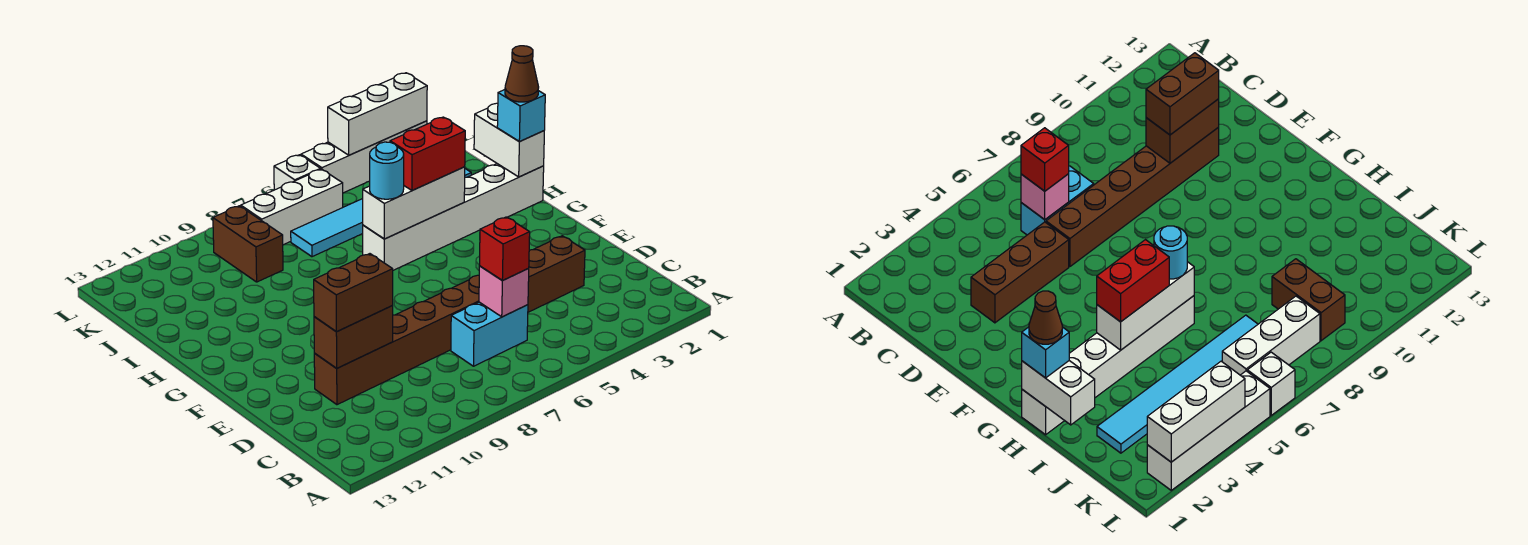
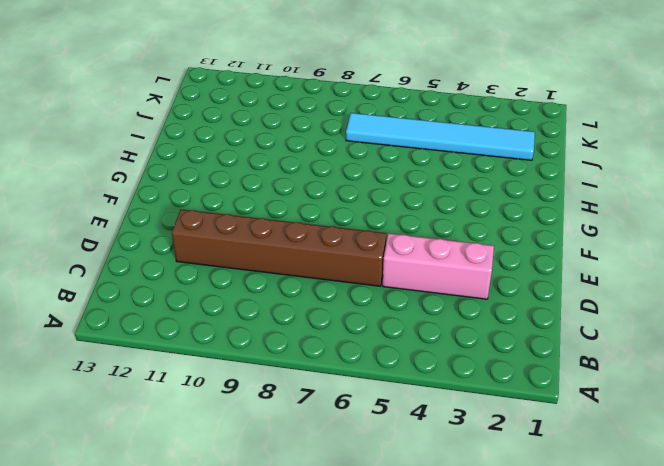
pink brick D3:D5 level 1 -> brown brick D3:D5 level 1
none -> cyan brick C6:C7 level 1
none -> white brick H1:H6 level 1
none -> brown brick J9:K9 level 1

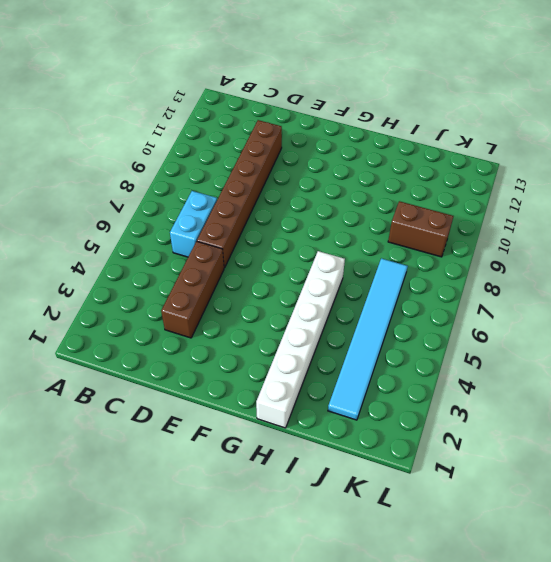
none -> white brick K6:K8 level 1
none -> white brick L2:L5 level 1
none -> white brick L6 level 1

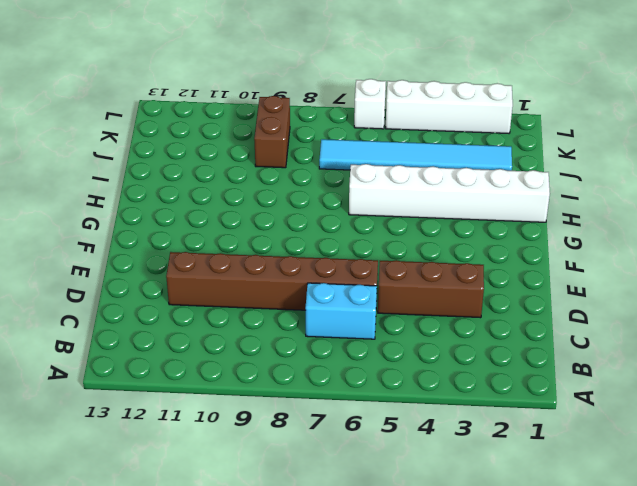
none -> white brick K6:K8 level 1
none -> pink brick C6 level 2
none -> brown brick D10:D11 level 2

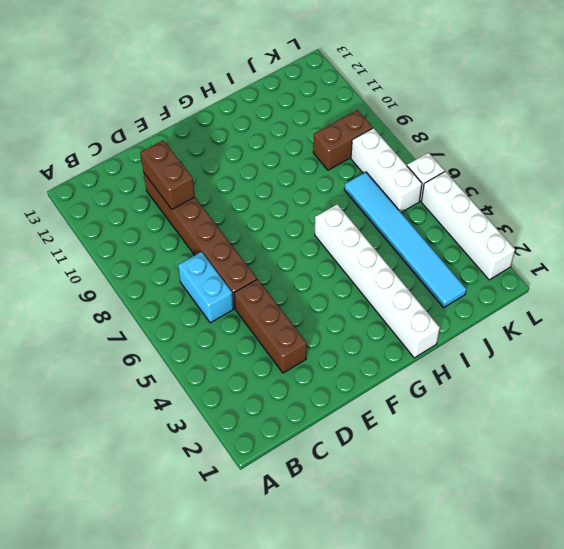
none -> pink brick C6 level 2
none -> white brick H1:I1 level 2
none -> white brick H4:H6 level 2

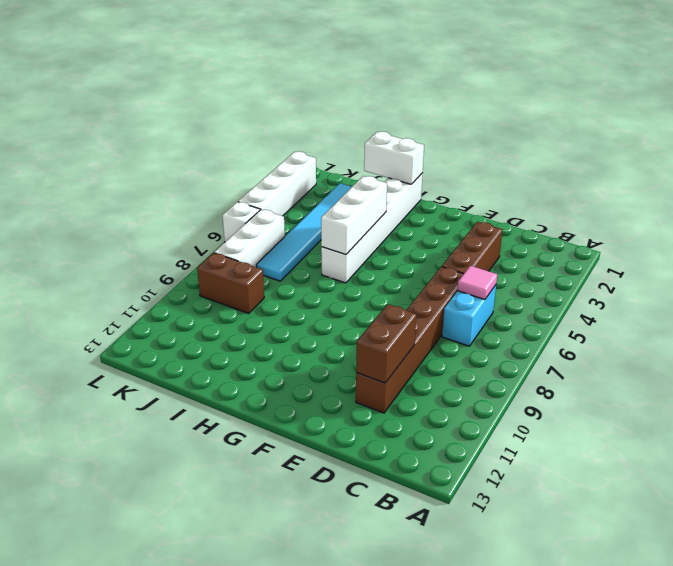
pink tile C6 level 2 -> pink brick C6 level 2
none -> white brick L2:L4 level 2
none -> red brick C6 level 3
none -> brown brick D10:D11 level 3

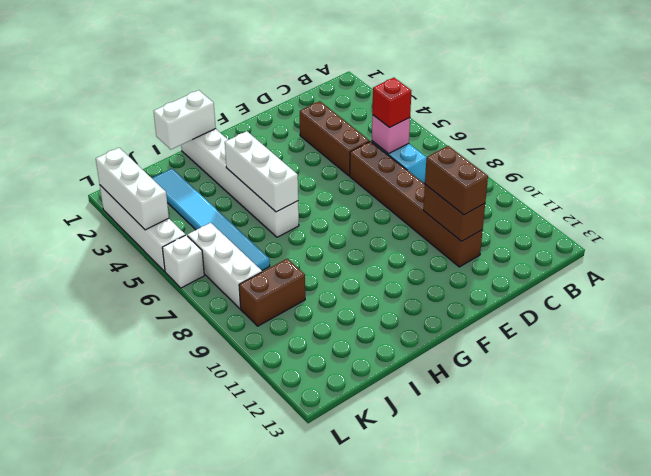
none -> cyan brick H1 level 3
none -> red brick H4:H5 level 3
none -> cyan round brick H6 level 3

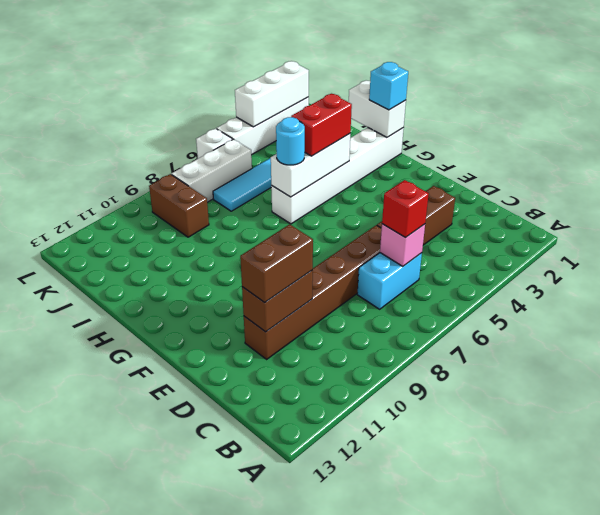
none -> brown cone H1 level 4

